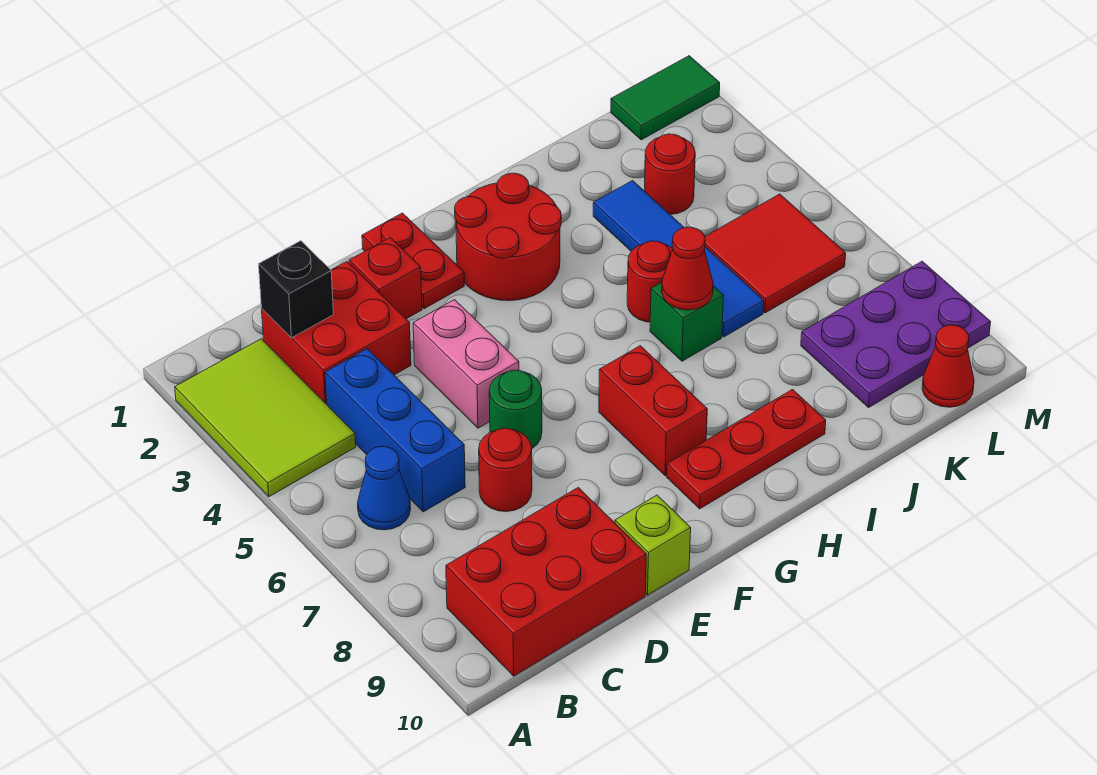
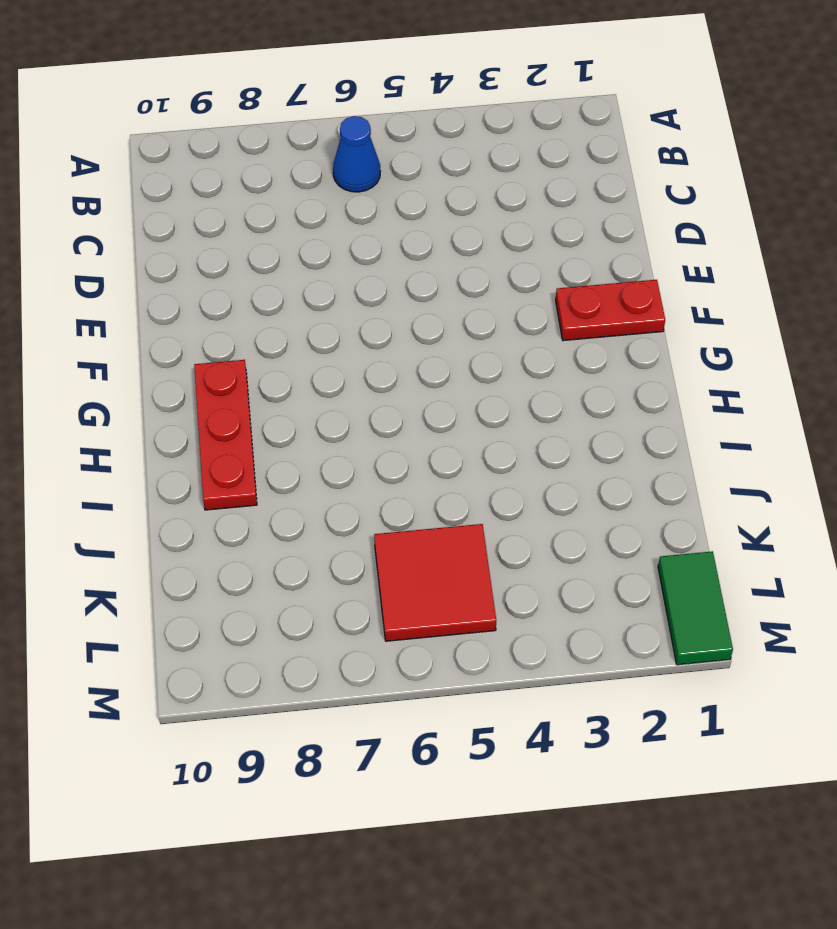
none -> lime tile A2:B4 level 1
none -> red brick B9:D10 level 1
none -> red brick C2:D3 level 1

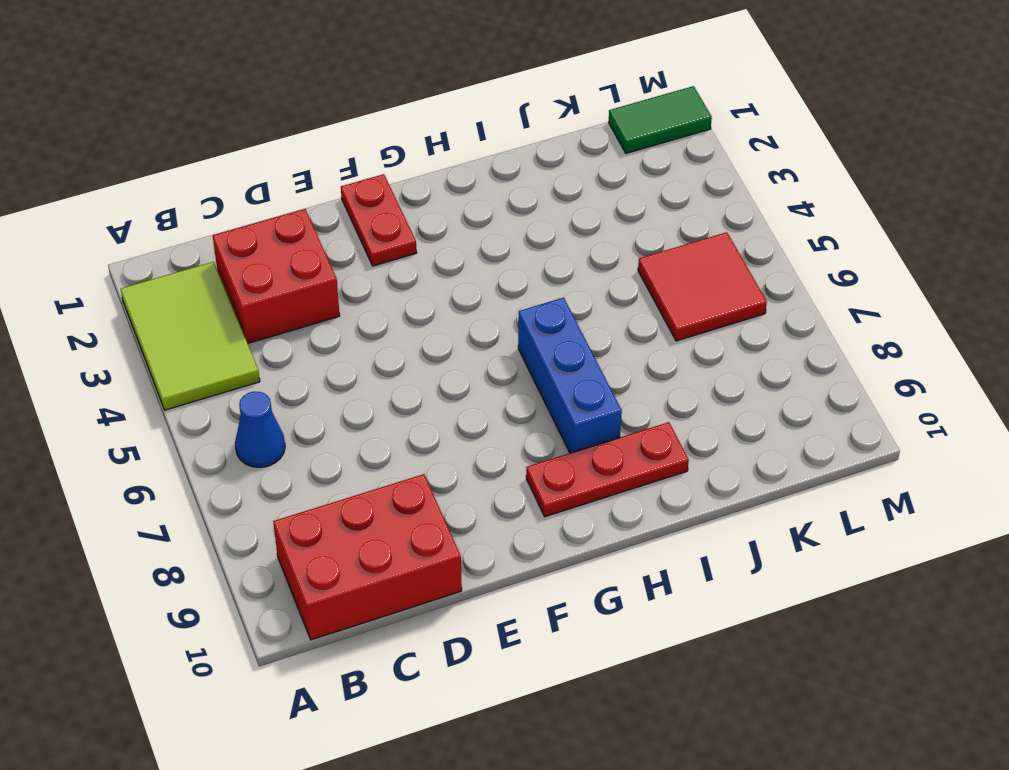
blue brick H6:H8 level 1 -> blue brick C4:C6 level 1
none -> red round brick D7 level 1
none -> red brick E2 level 1
none -> pink brick E4:E5 level 1

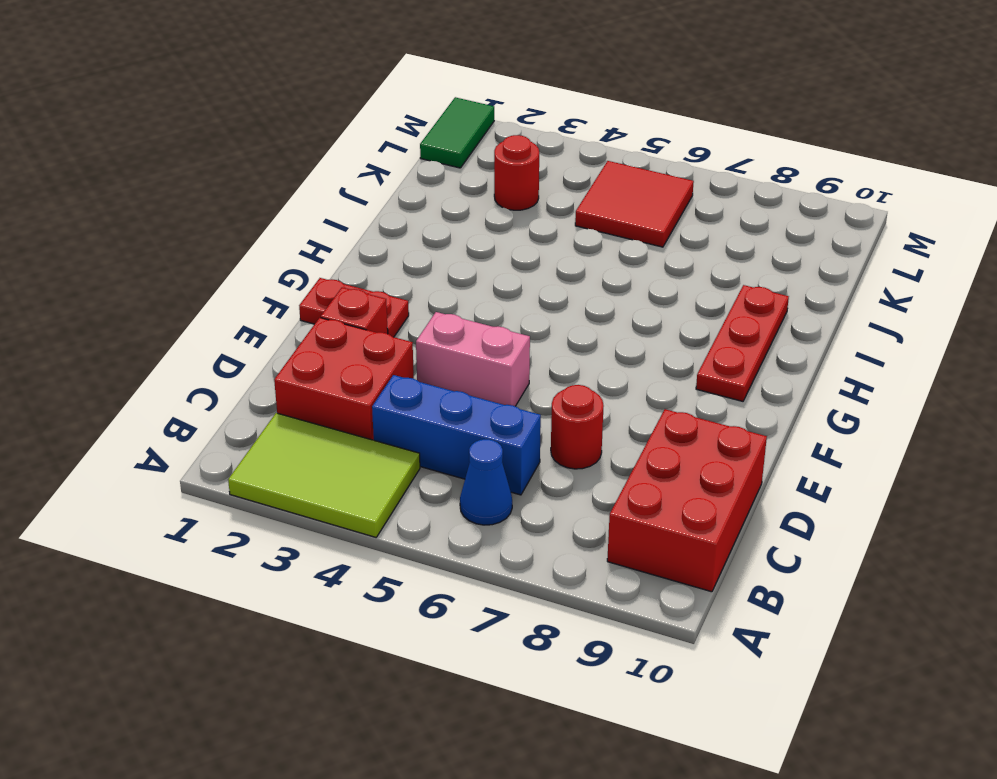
none -> green round brick E6 level 1
none -> lime brick E10 level 1
none -> red round brick G2:H3 level 1

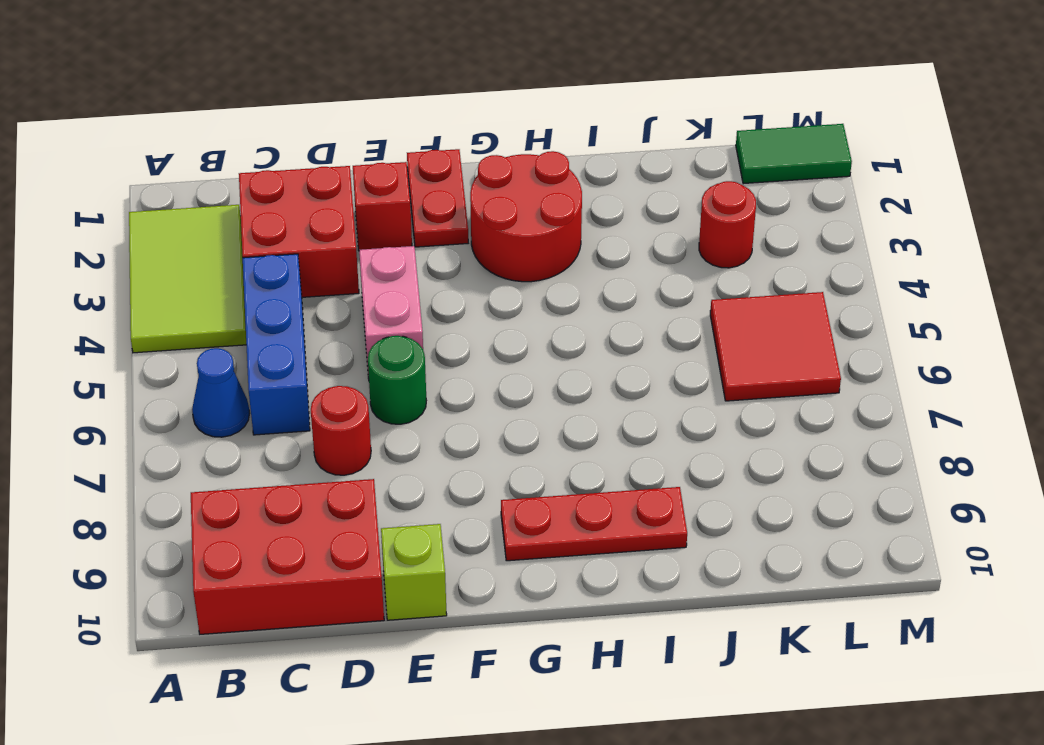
none -> red brick G7:G8 level 1
none -> red round brick I5 level 1
none -> green brick I6 level 1

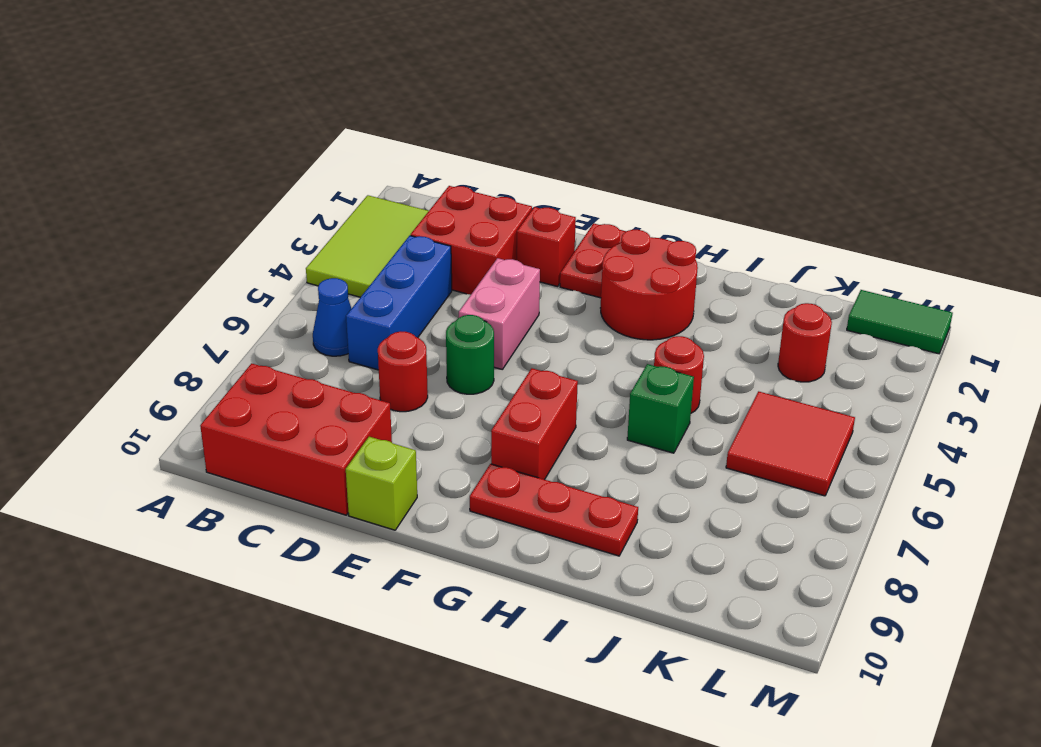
none -> blue tile J3:J6 level 1
none -> purple plate K8:M9 level 1
none -> red cone L10 level 1

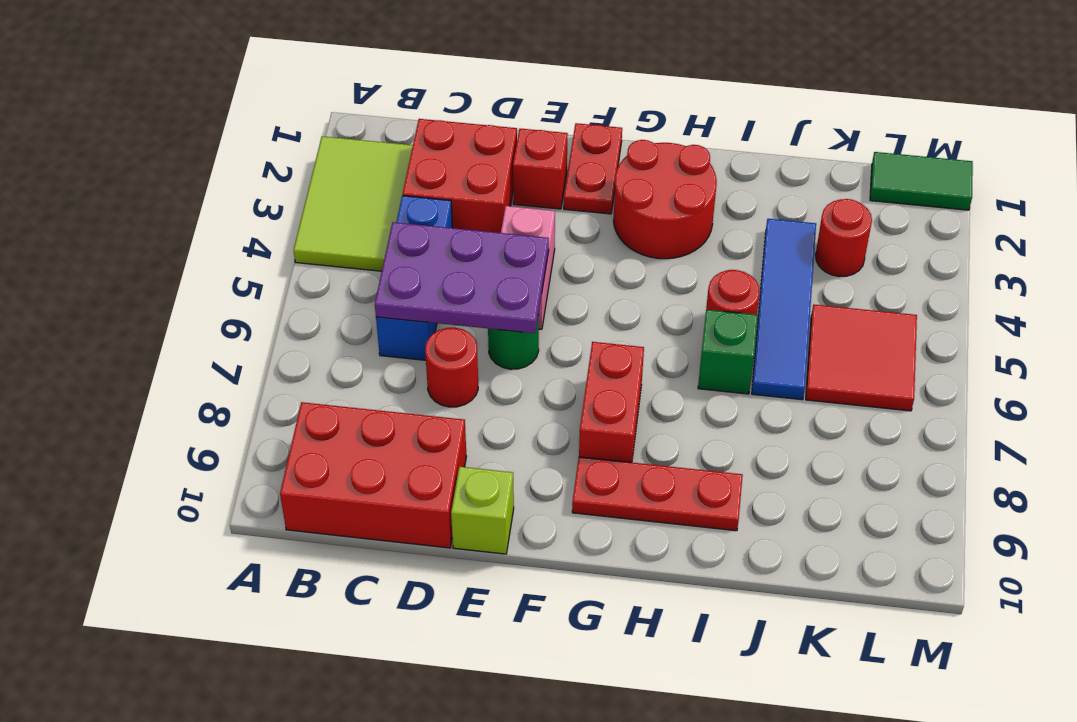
purple plate C5:E6 level 2 -> purple plate K8:M9 level 1
none -> blue cone B6 level 1
none -> red cone L10 level 1
none -> black brick C2 level 2

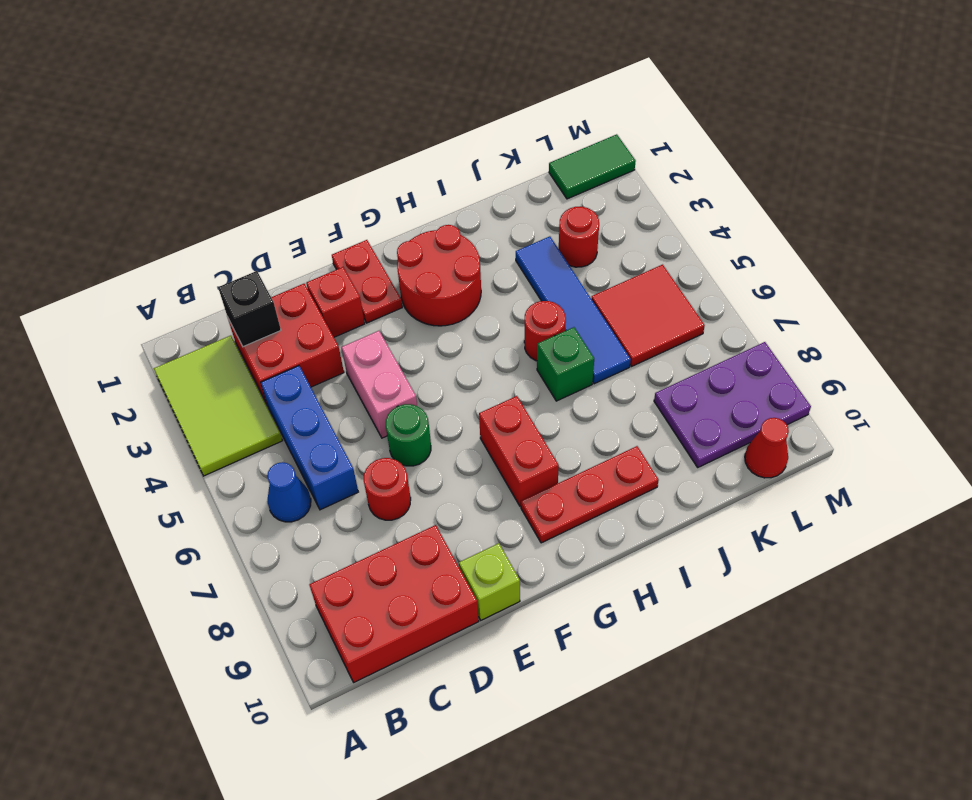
none -> red cone I6 level 2

